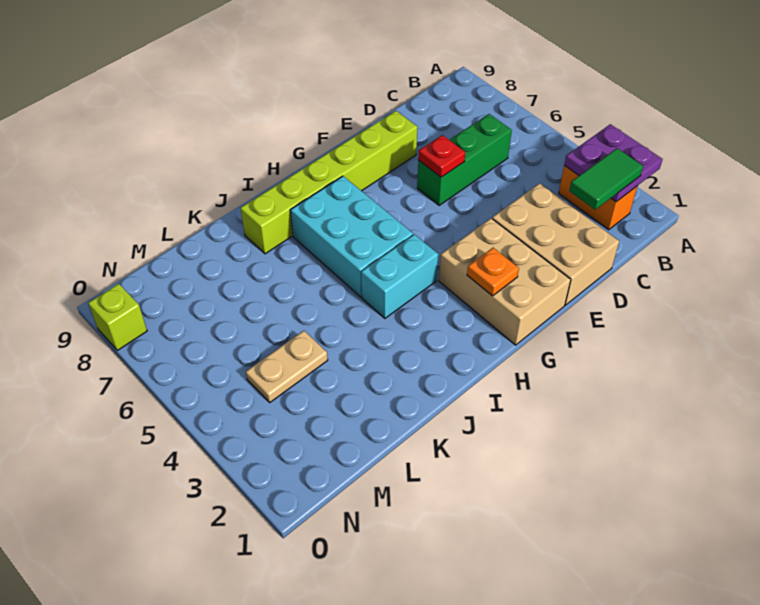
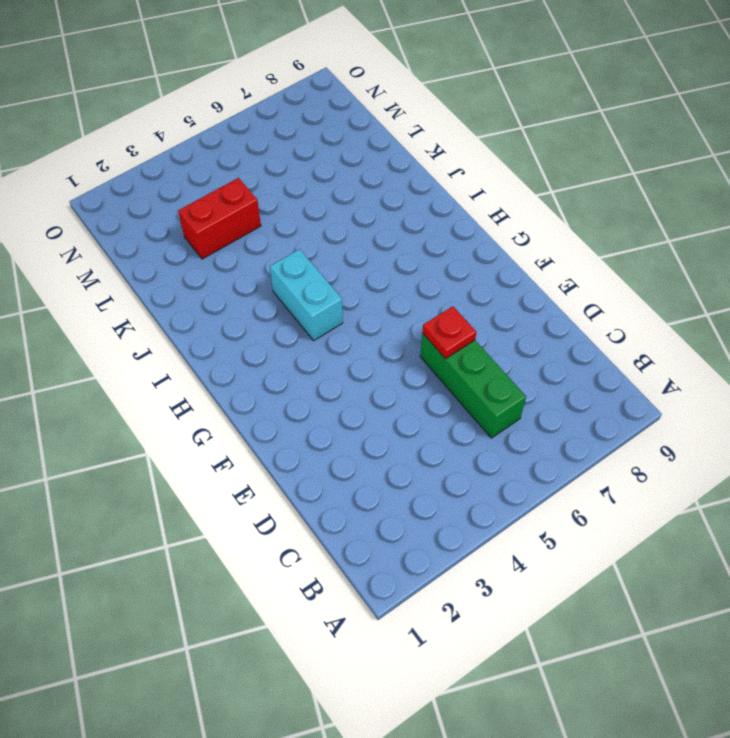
red brick L3:L4 level 1 -> tan plate L4:M4 level 1
none -> orange brick B2:B3 level 1
none -> tan brick D1:E3 level 1
none -> lime brick E8:J8 level 1

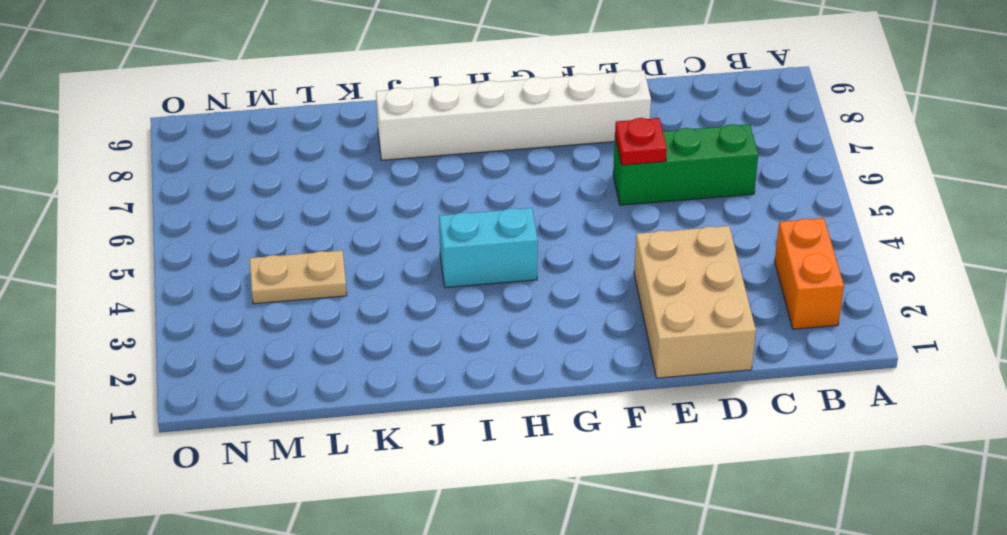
white brick E8:J8 level 1 -> lime brick E8:J8 level 1
none -> tan brick F1:G3 level 1
none -> cyan brick H5:I7 level 1
none -> lime brick O8 level 1

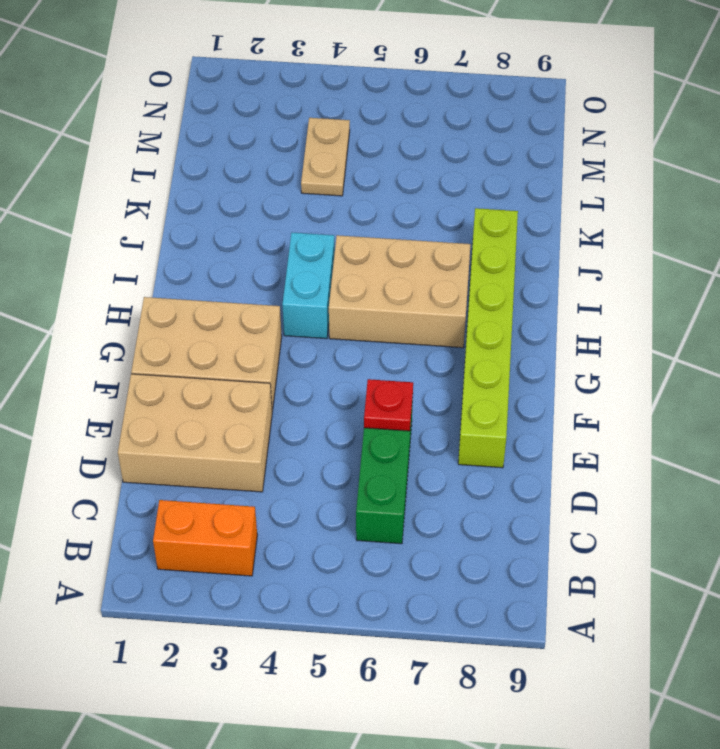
tan brick H5:I7 level 1 -> cyan brick H5:I7 level 1
none -> lime brick O8 level 1
none -> purple plate A2:B3 level 2
none -> orange plate G2 level 2

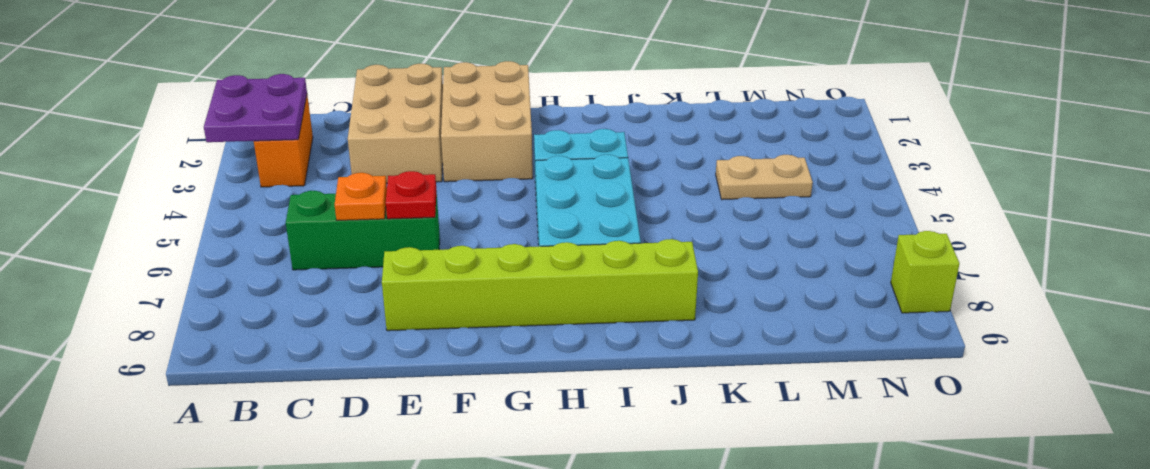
orange plate D6 level 2 -> orange plate G2 level 2
none -> green tile B2:C2 level 3

